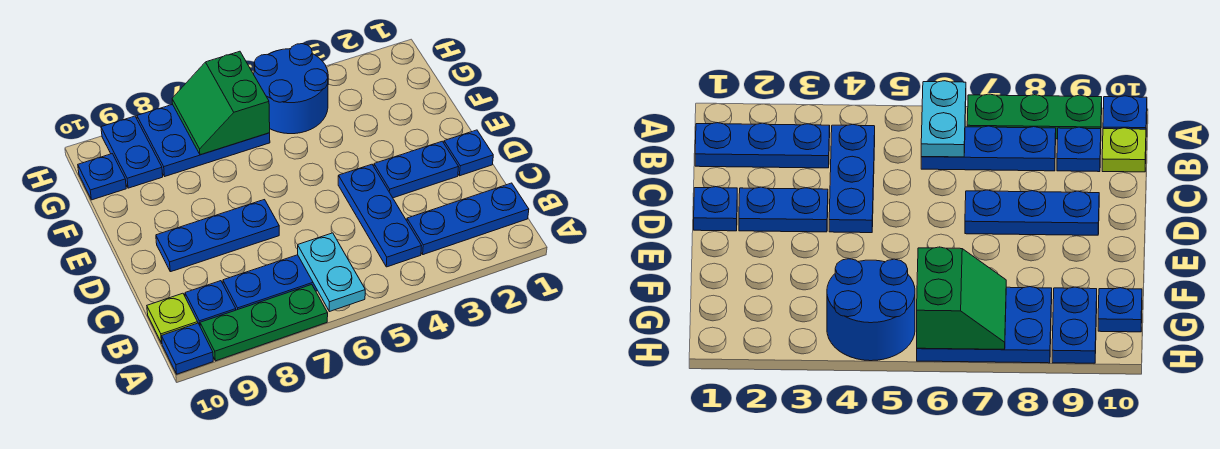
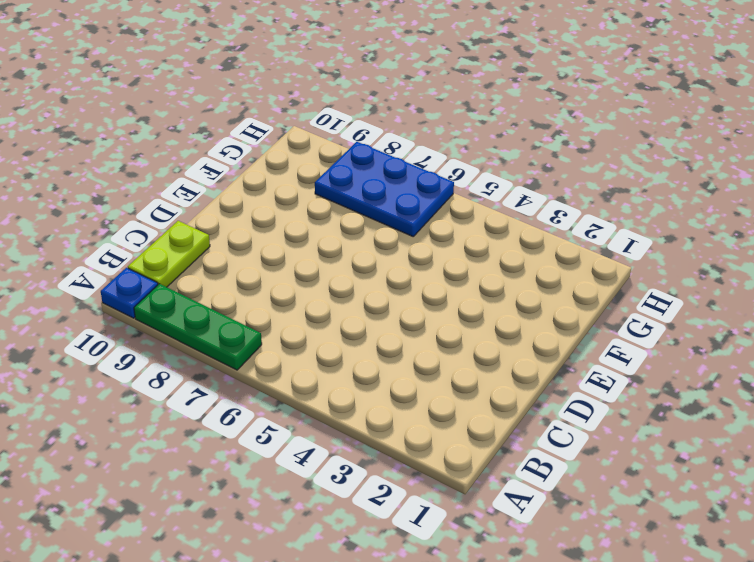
lime plate B10:C10 level 1 -> lime plate B10 level 1
none -> blue plate B1:B3 level 1
none -> blue plate B4:D4 level 1
none -> blue plate B6:B8 level 1

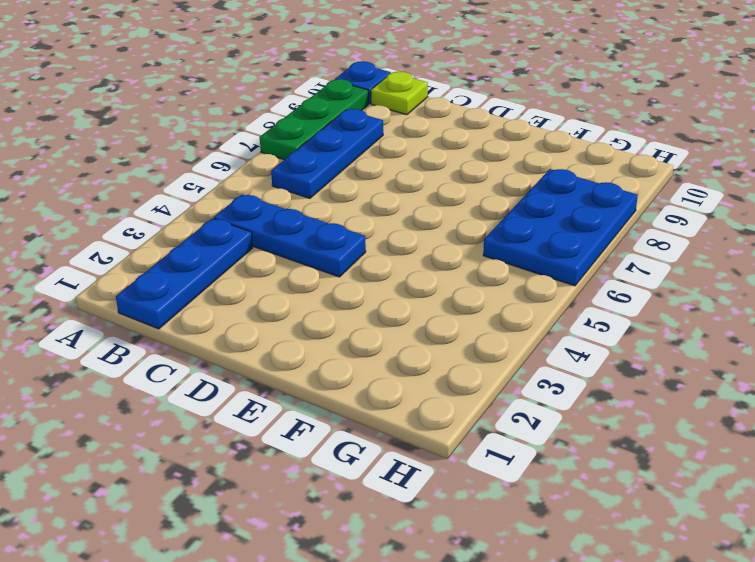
none -> blue plate B9 level 1
none -> blue plate D1 level 1
none -> blue plate D2:D3 level 1

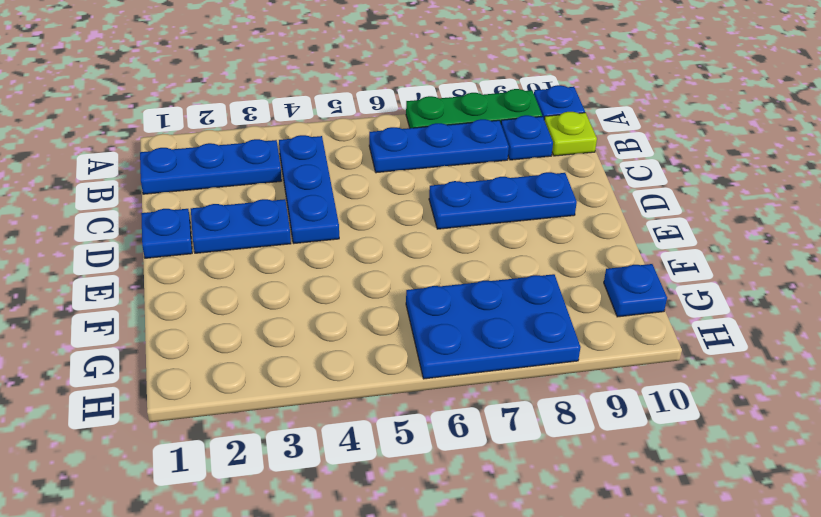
none -> blue round brick G4:H5 level 1
none -> blue plate G9:H9 level 1
none -> cyan plate A6:B6 level 2

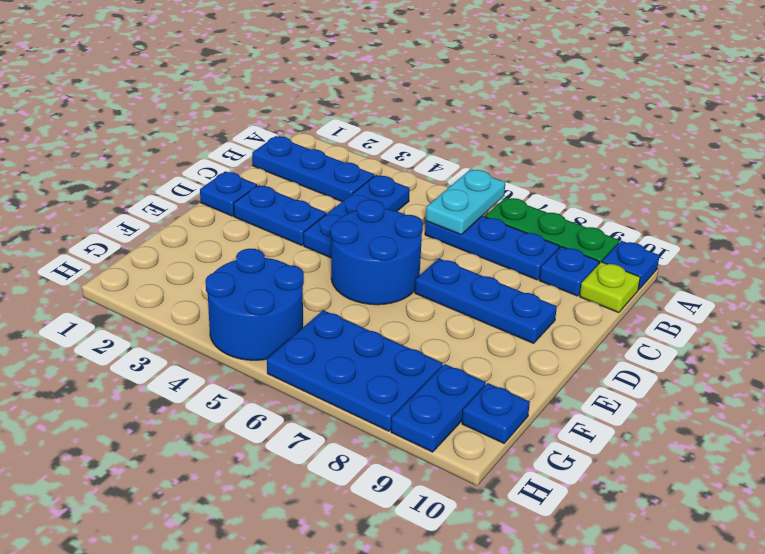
blue round brick D5:E6 level 1 -> none
none -> green slope G6:H7 level 2 top 6

